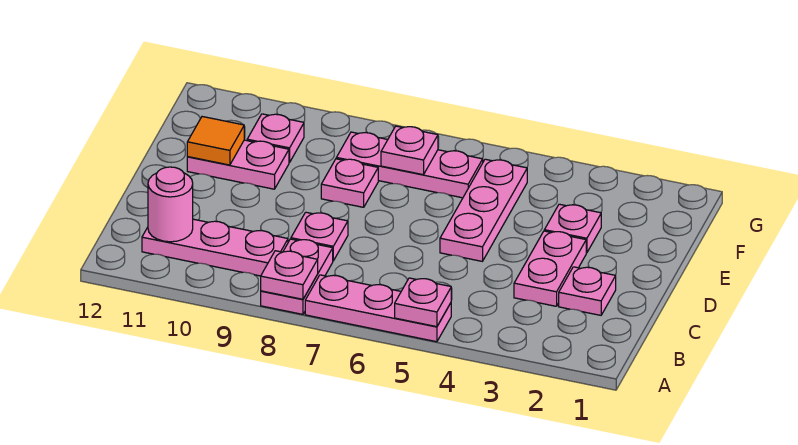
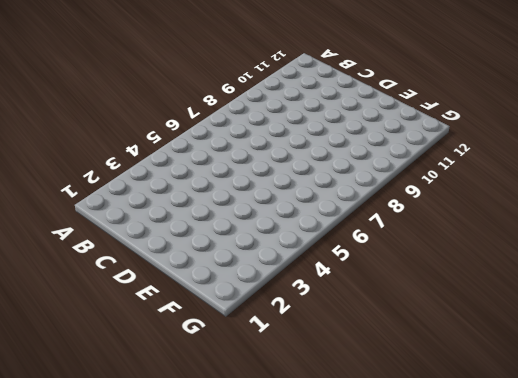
none -> pink plate A5:A7 level 1
none -> pink plate A8:B8 level 1
none -> pink plate B9:B11 level 1

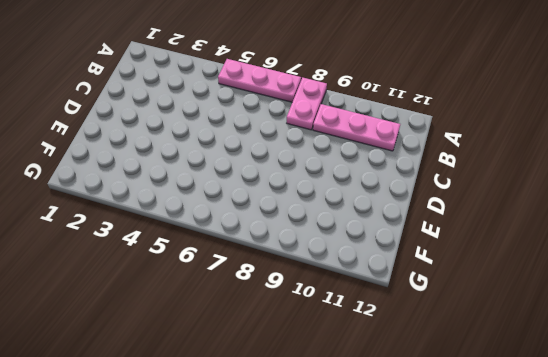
none -> pink plate C2 level 1
none -> pink plate C3:D3 level 1
none -> pink plate C8 level 1

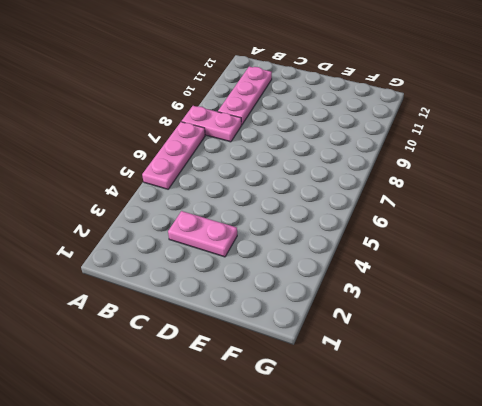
none -> pink plate C2 level 1
none -> pink plate C8 level 1
none -> pink plate D5:F5 level 1

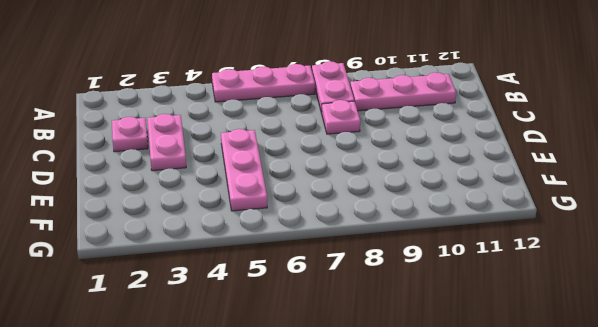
none -> pink plate E3 level 1
none -> pink plate E8 level 1
none -> pink plate E10:E11 level 1

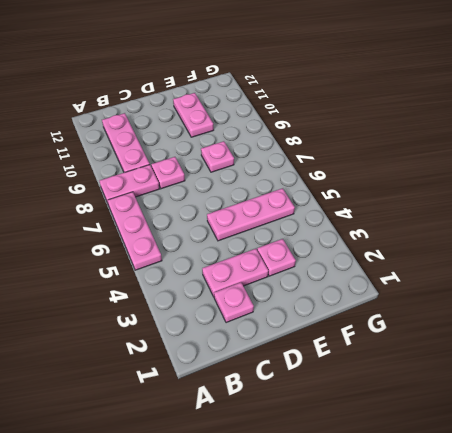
none -> pink plate F6:F8 level 1
none -> pink plate F10 level 1
none -> pink plate A5 level 2

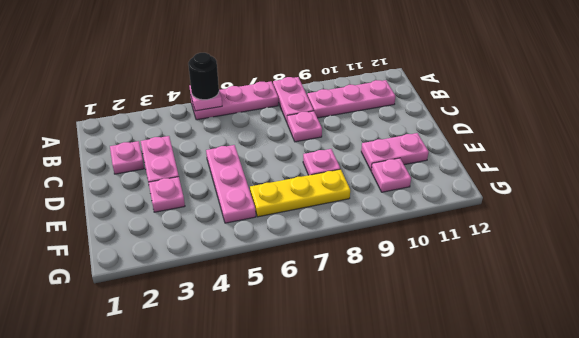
black round brick A5 level 3 -> none
yellow plate F6:F8 level 1 -> pink plate F6:F8 level 1
none -> pink plate A8 level 2
none -> pink round brick B11 level 2
none -> orange tile E11 level 2

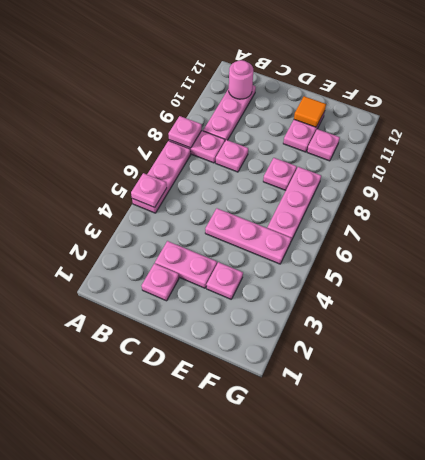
none -> pink plate F7 level 2

